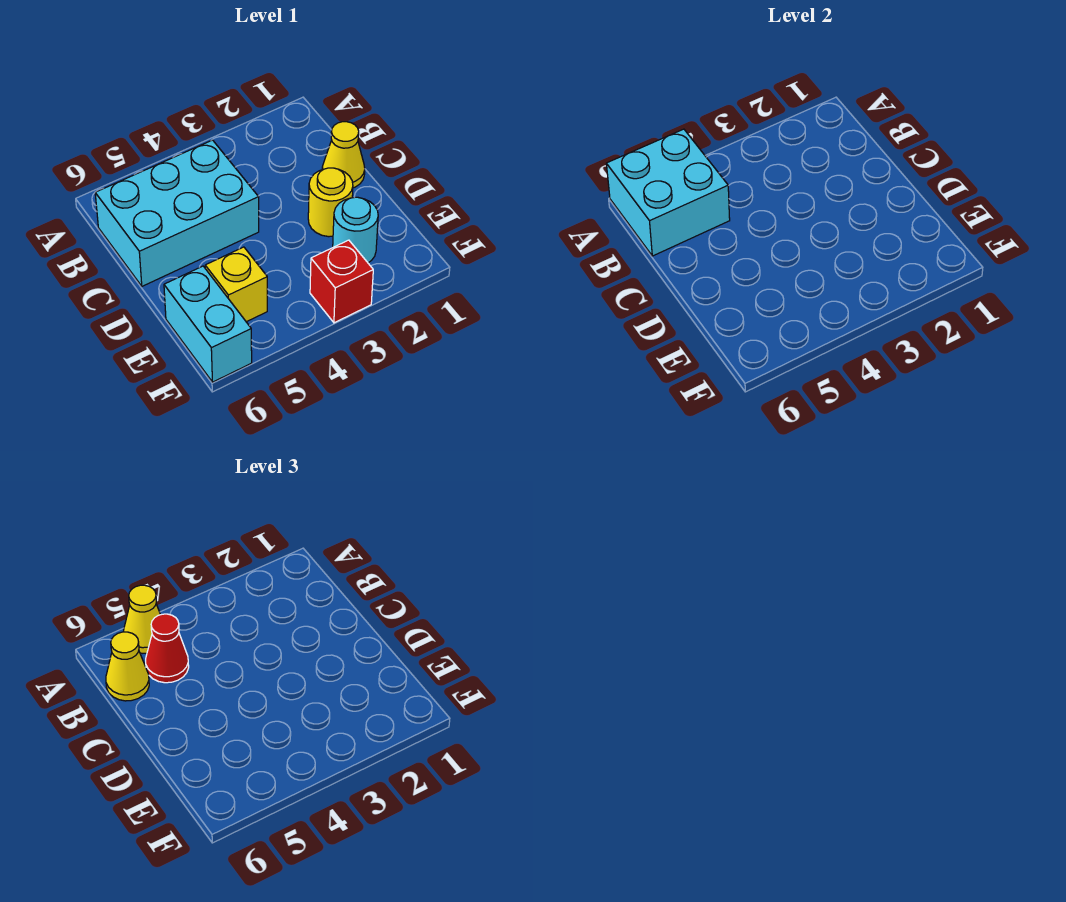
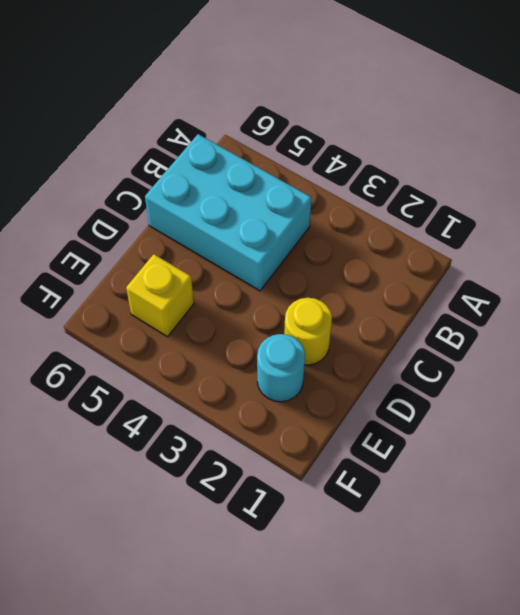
none -> yellow cone C1 level 1
none -> cyan brick E6:F6 level 1

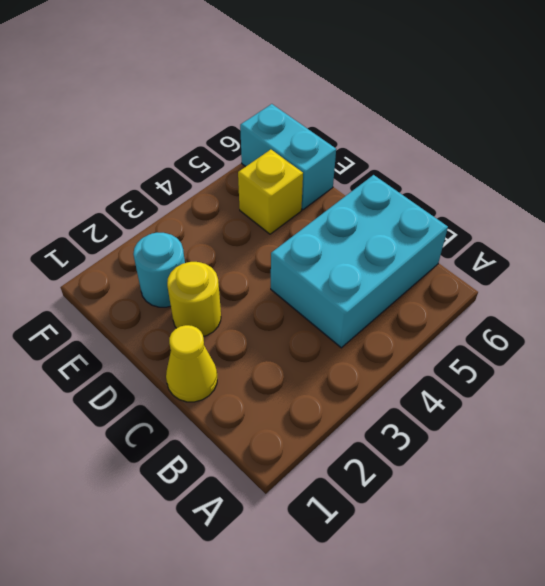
none -> red brick F3 level 1
none -> cyan brick A5:B6 level 2

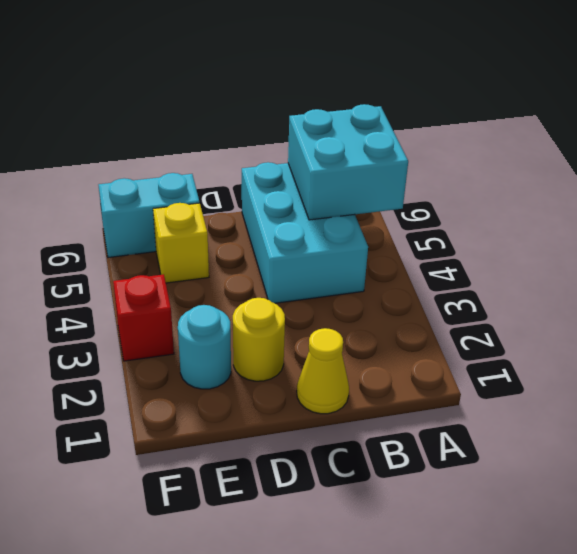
none -> yellow cone A5 level 3
none -> red cone B5 level 3

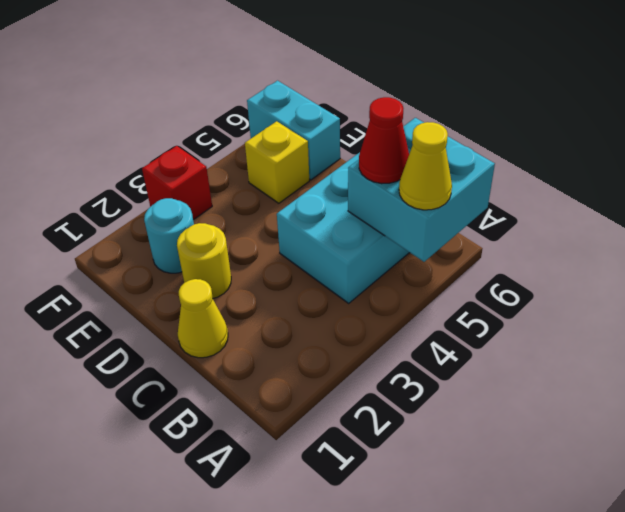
none -> yellow cone B6 level 3

